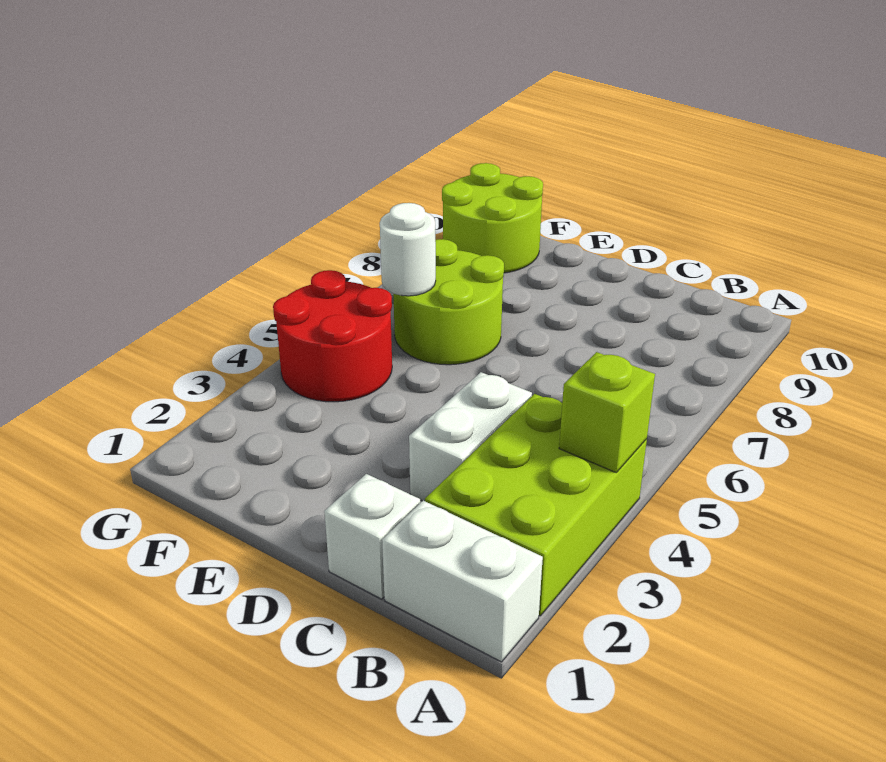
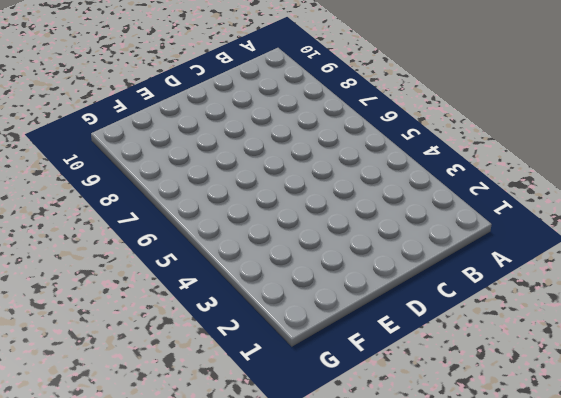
none -> white brick A1:B1 level 1
none -> lime brick A2:B4 level 1

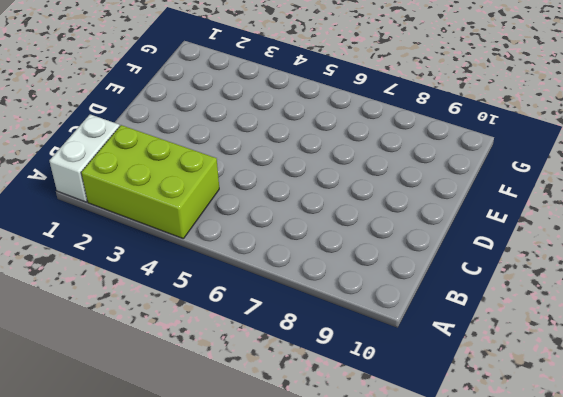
none -> white brick C1 level 1
none -> white brick C3:C4 level 1

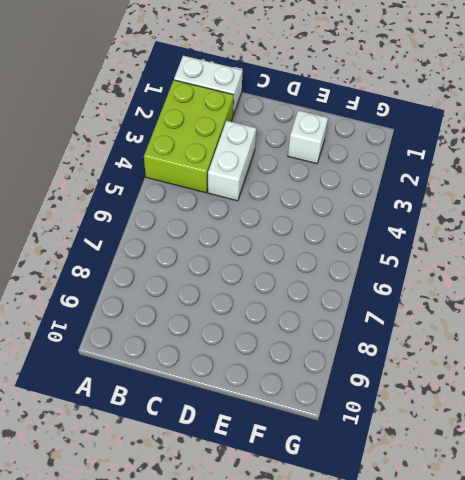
white brick E2 level 1 -> white brick C1 level 1
none -> lime round brick E6:F7 level 1
none -> red round brick F4:G5 level 1

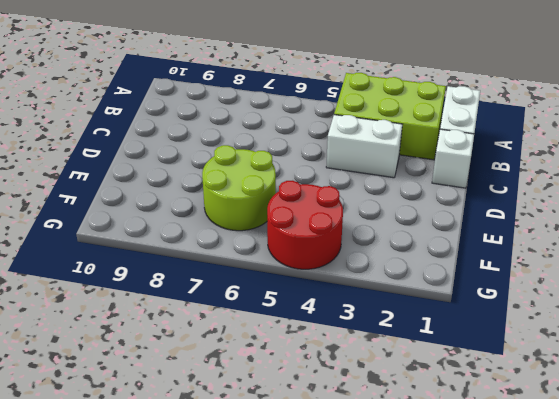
none -> lime round brick F9:G10 level 1
none -> lime brick A4 level 2

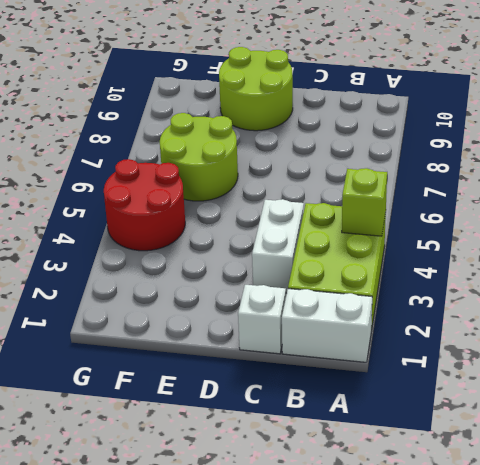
lime round brick D9:E10 level 1 -> lime round brick F9:G10 level 1
none -> white round brick F6 level 2

